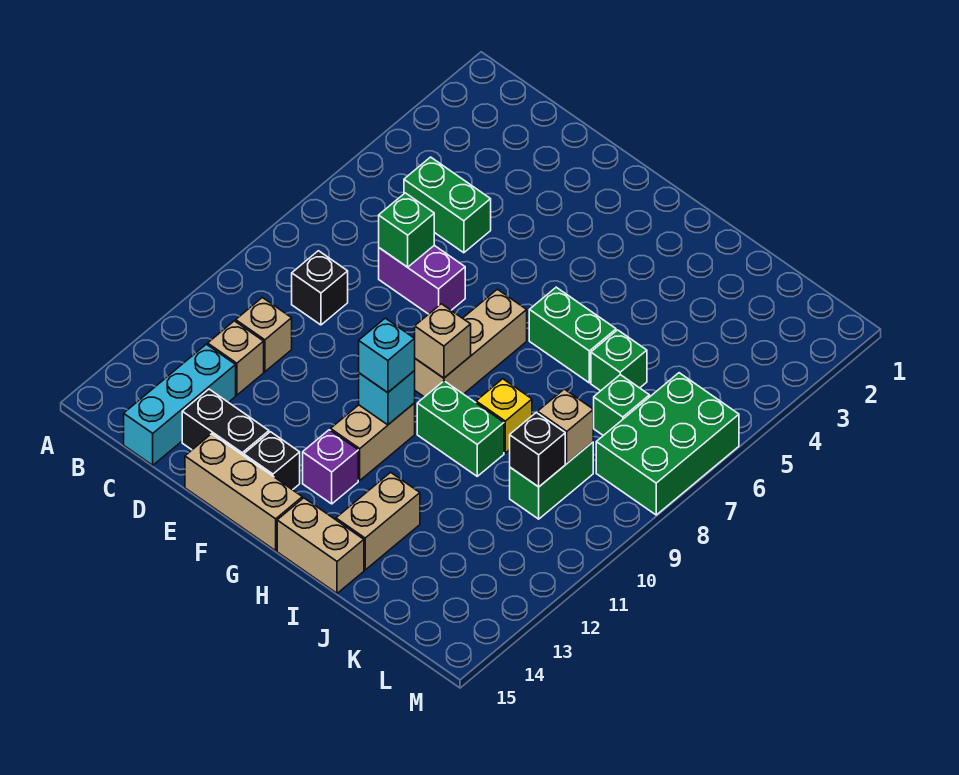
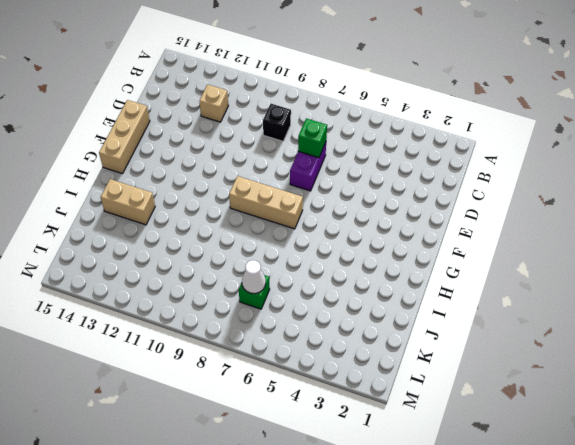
white cone K7 level 2 -> none
none -> green brick C5:D5 level 1
none -> tan brick C11 level 1
none -> cyan brick C13:C15 level 1

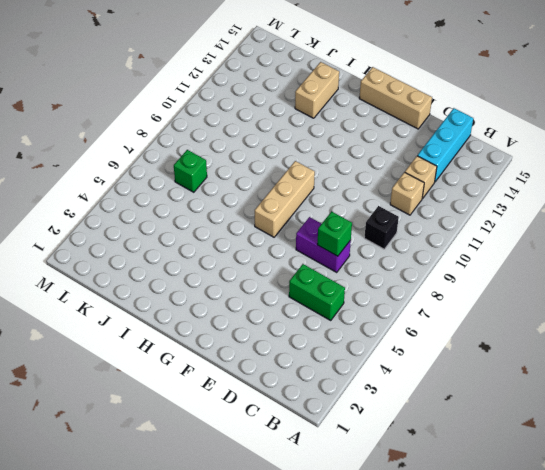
none -> black brick D14:E14 level 1
none -> black brick F14 level 1
none -> tan brick G11:G12 level 1

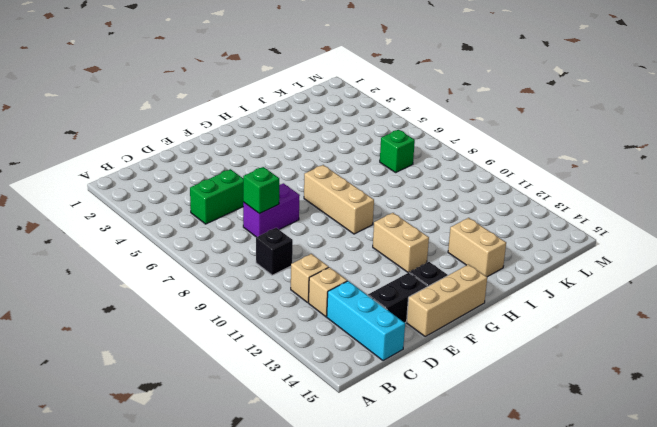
none -> purple brick G13 level 1
none -> green brick H6:I6 level 1
none -> green brick H10:I10 level 1

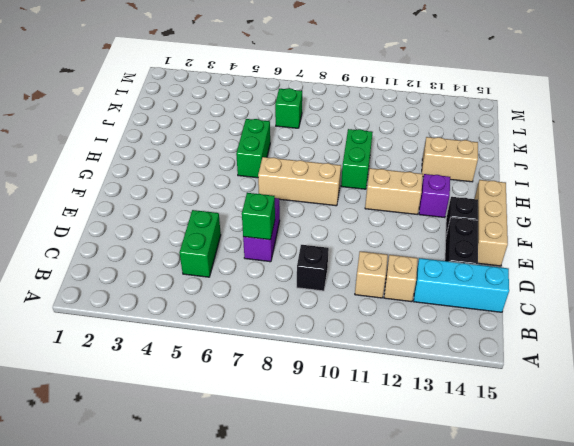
none -> tan brick H15:I15 level 1
none -> yellow brick I9 level 1
none -> green brick J6 level 1

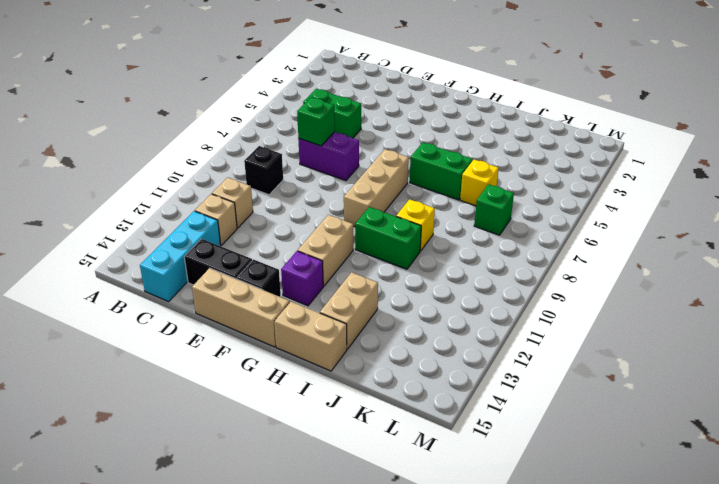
yellow brick J6 level 1 -> green brick J6 level 1
none -> green brick K9:K10 level 1
none -> green brick L6:M8 level 1
none -> tan brick G9 level 2

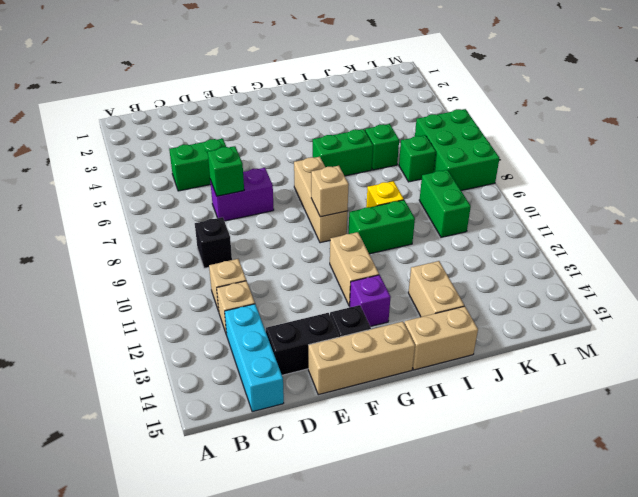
none -> cyan brick G11 level 2
none -> tan brick K9 level 2
none -> black brick K10 level 2

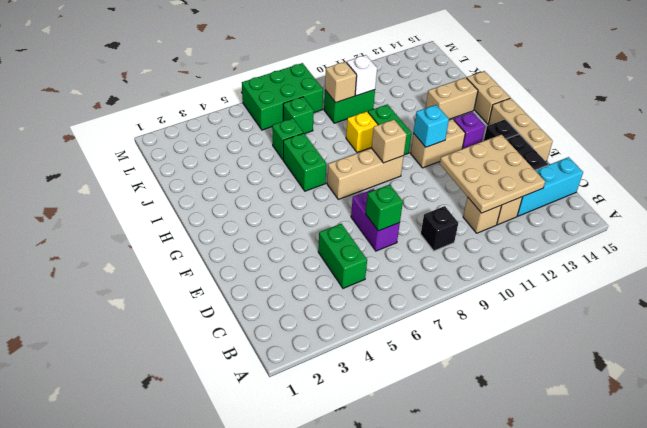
tan plate C11:E13 level 2 -> none
white brick K10 level 2 -> black brick K10 level 2
none -> cyan brick G11 level 3

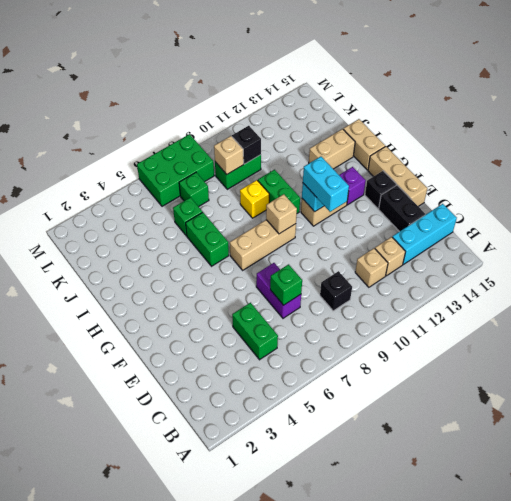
cyan brick F11:G11 level 3 -> cyan brick G11 level 3

